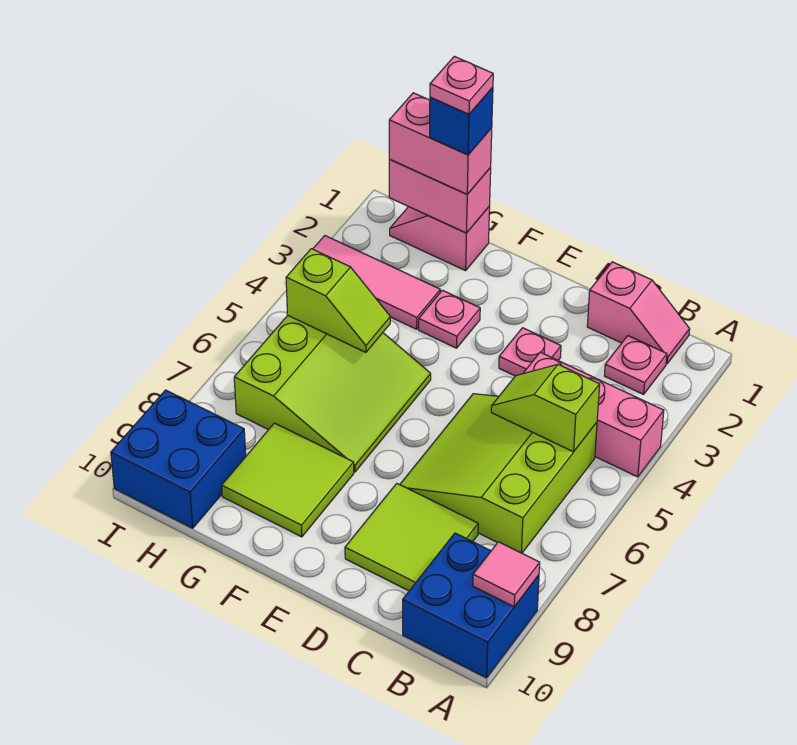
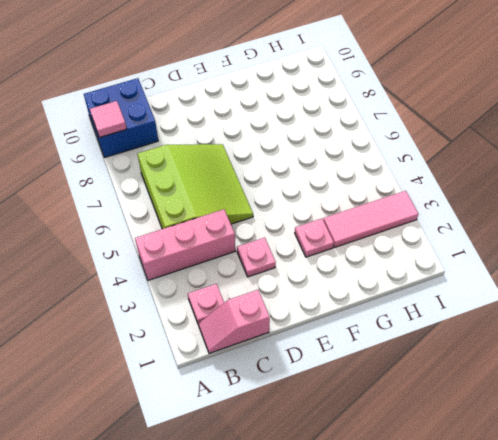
none -> lime tile C8:D9 level 1
none -> lime slope F5:H7 level 1 top H
none -> lime tile F8:G9 level 1

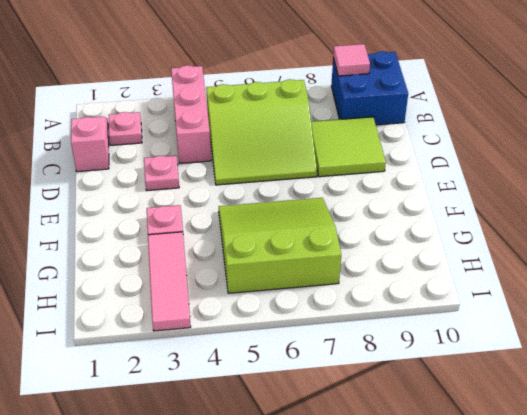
none -> lime tile F8:G9 level 1
none -> pink slope G1:H1 level 1 top G
none -> blue brick H9:I10 level 1

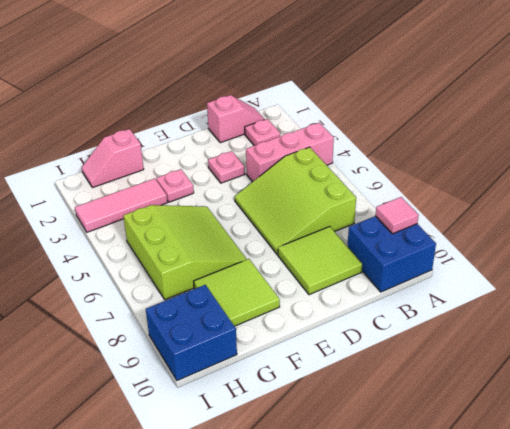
none -> lime slope B5:C5 level 2 top B
none -> pink brick G1:H1 level 2
none -> lime slope G5:H5 level 2 top H

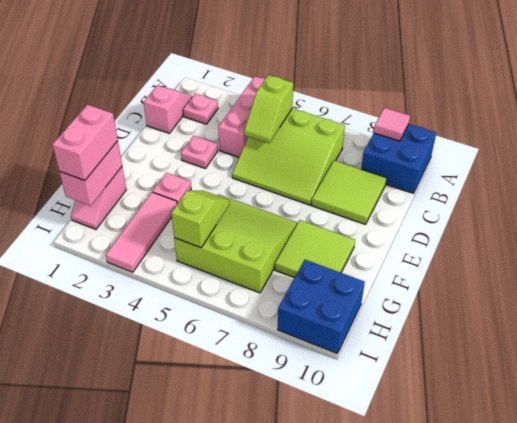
none -> blue brick G1 level 4
none -> pink plate G1 level 5

